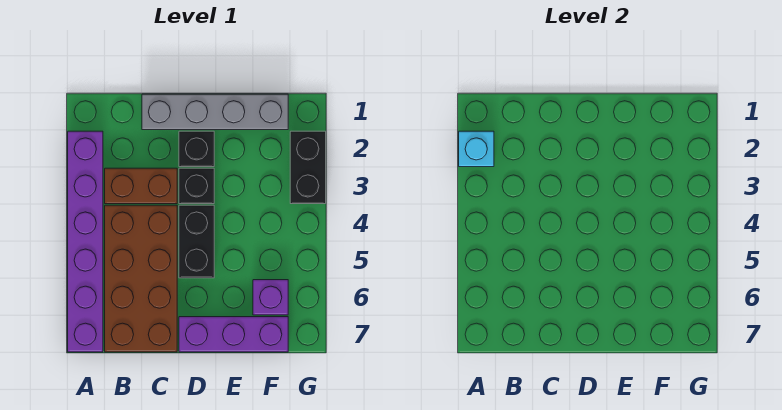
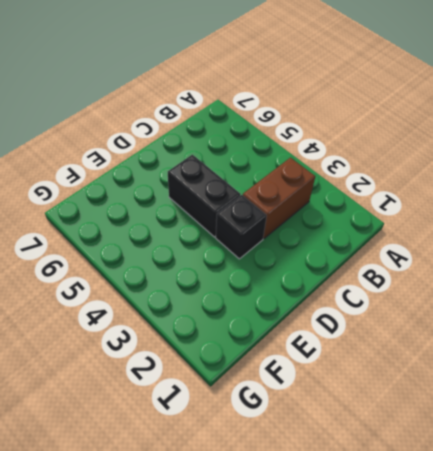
none -> purple brick A2:A7 level 1
none -> brown brick B4:C7 level 1

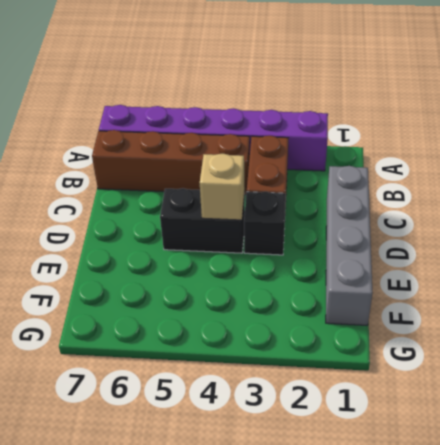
brown brick B4:B7 level 1 -> brown brick B4:C7 level 1
tan brick D4 level 2 -> none
none -> black brick D2 level 1
none -> purple brick D7:F7 level 1

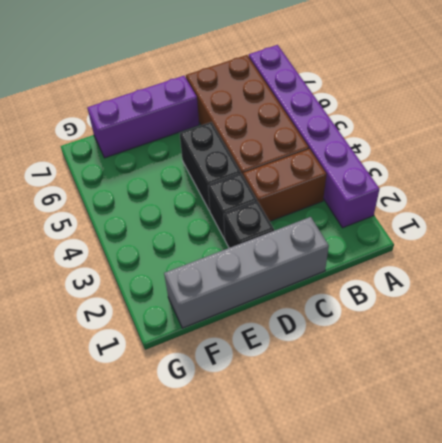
none -> purple brick F6 level 1
none -> black brick G2:G3 level 1

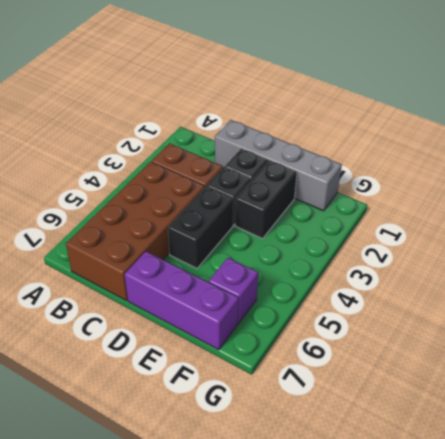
black brick E2:E3 level 1 -> black brick G2:G3 level 1
none -> purple brick A2:A7 level 1
none -> cyan brick A2 level 2

